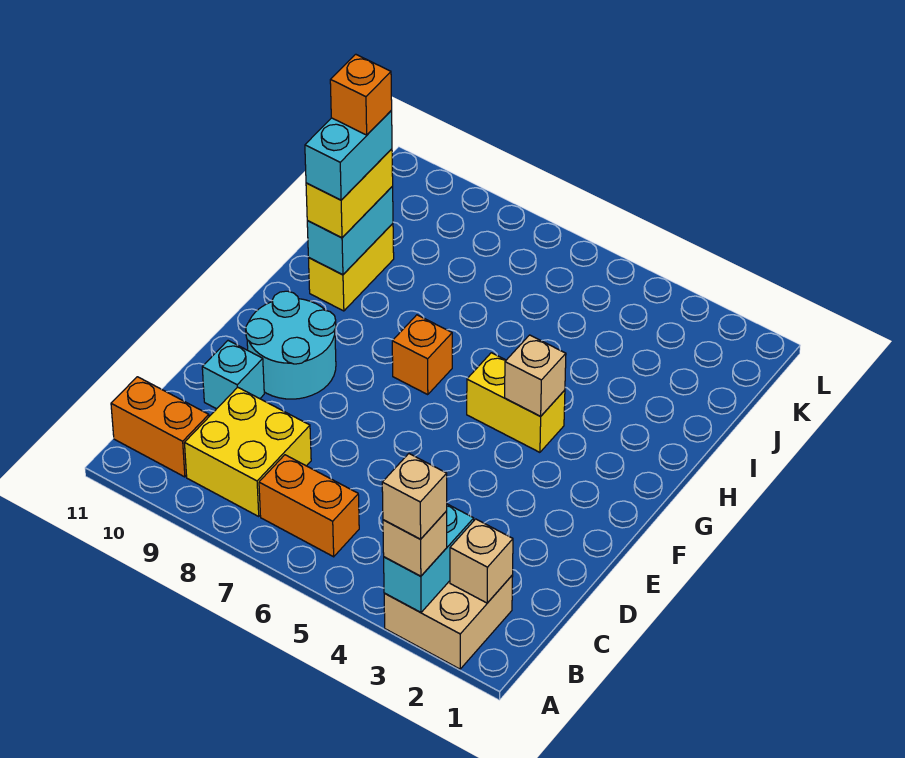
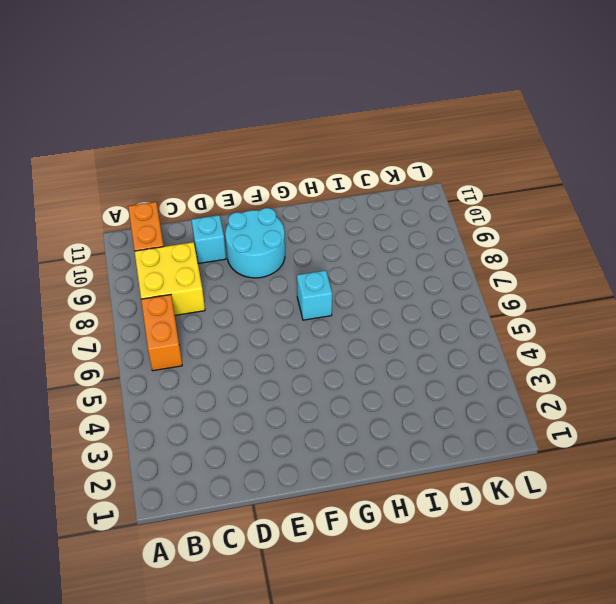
cyan brick G7 level 1 -> orange brick G7 level 1
none -> tan brick A2:B3 level 1
none -> yellow brick G4:G5 level 1
none -> yellow brick H10:I10 level 1

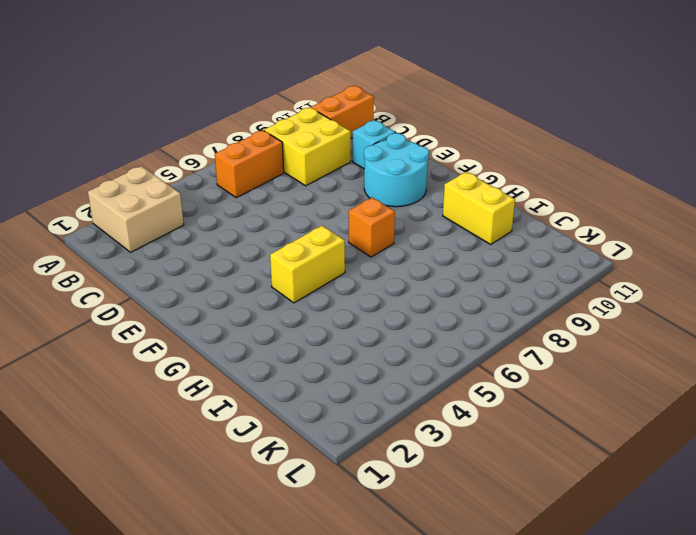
none -> cyan brick A3:B3 level 2
none -> tan brick B2 level 2
none -> tan brick G4 level 2

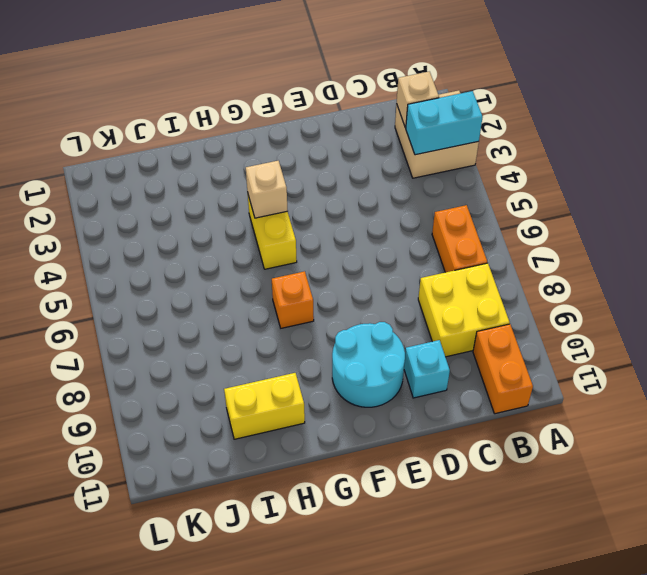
none -> cyan brick H10:I10 level 2
none -> tan brick A3 level 3
none -> yellow brick H10:I10 level 3

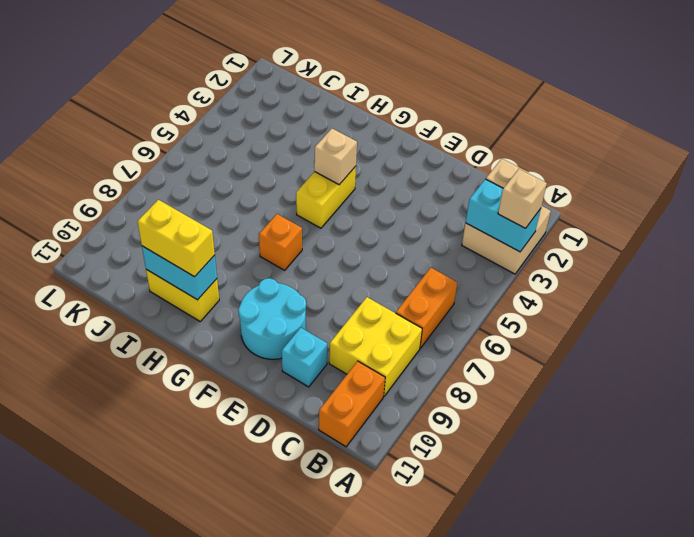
none -> tan brick A3 level 4
none -> cyan brick H10:I10 level 4
none -> orange brick I10 level 5

